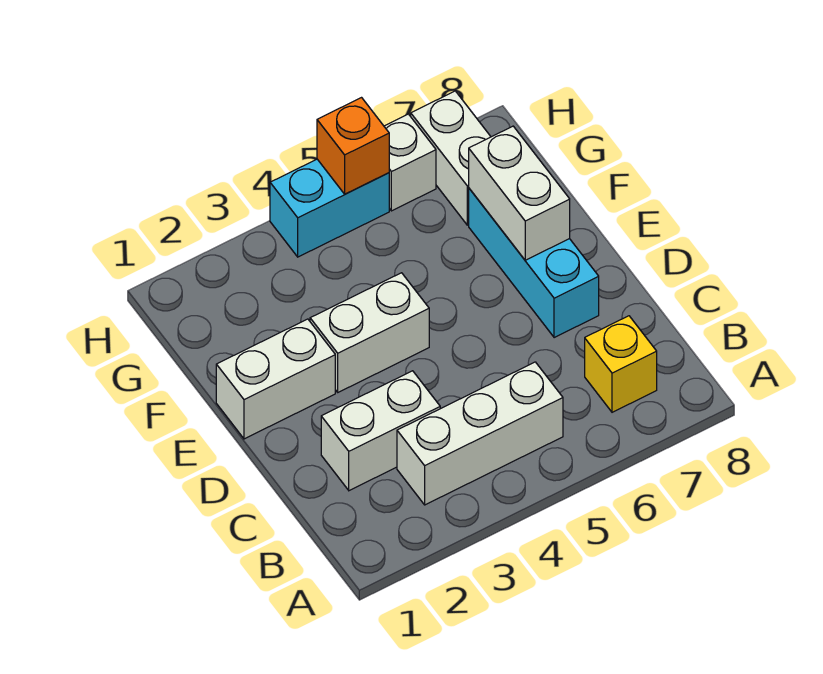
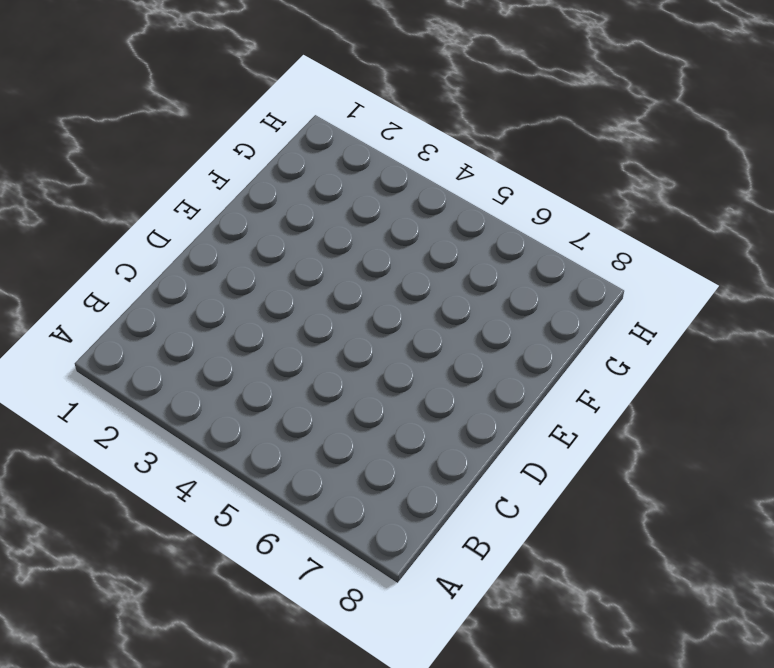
none -> white brick B3:B5 level 1
none -> yellow brick B7 level 1

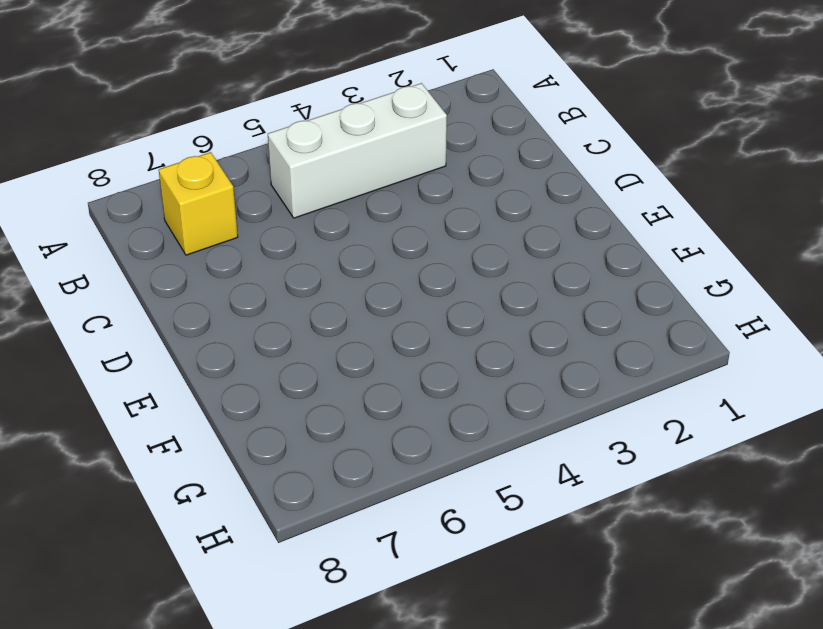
none -> white brick C2:C3 level 1
none -> cyan brick D7:F7 level 1

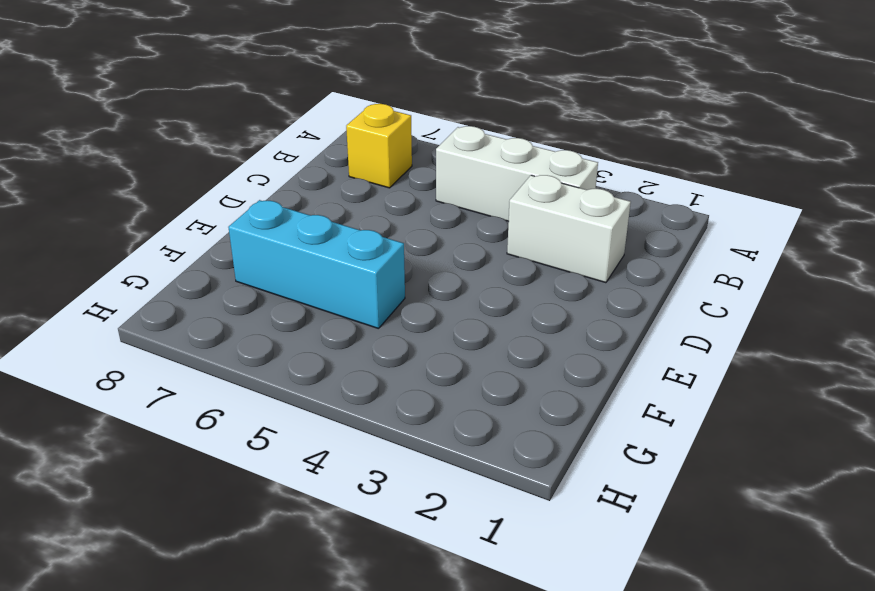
cyan brick F5:F7 level 1 -> cyan brick D7:F7 level 1
none -> white brick E1:E2 level 1
none -> white brick E3:E4 level 1

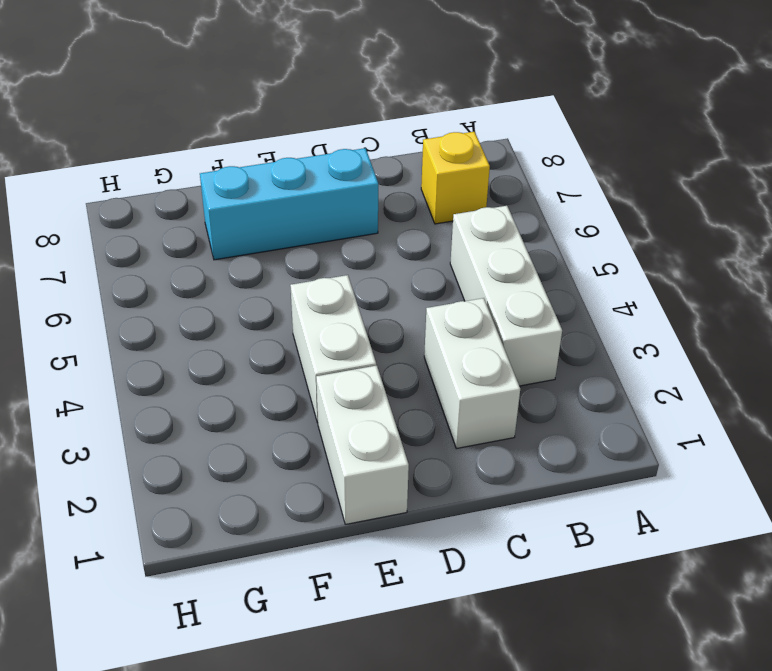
none -> white brick G7:H7 level 1
none -> cyan brick H4:H5 level 1

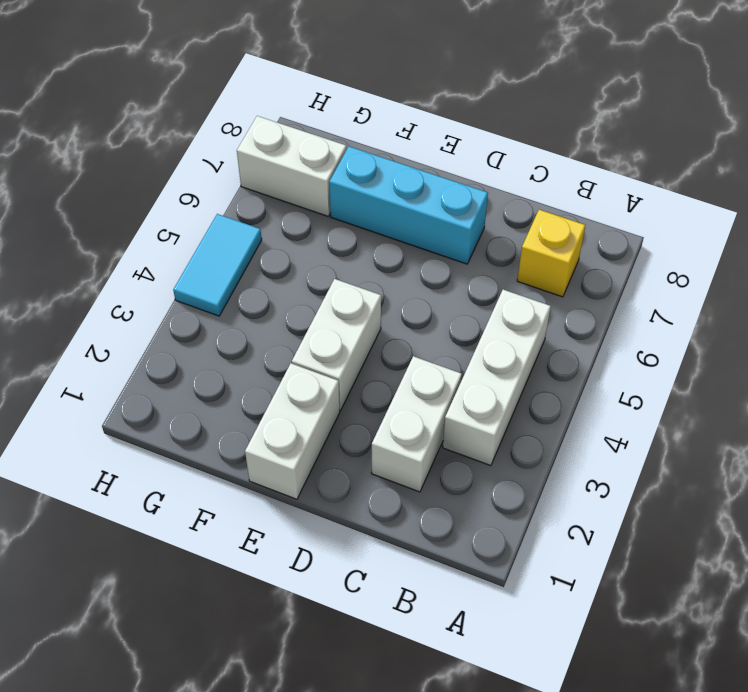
cyan tile H4:H5 level 1 -> cyan brick H4:H5 level 1
none -> white brick H6 level 1
none -> white brick E7:F7 level 2

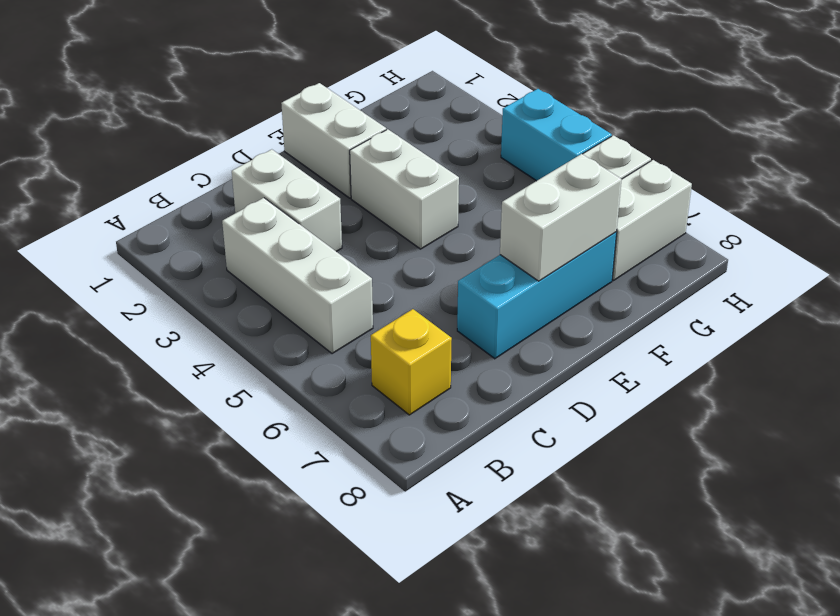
none -> orange brick H5 level 2

